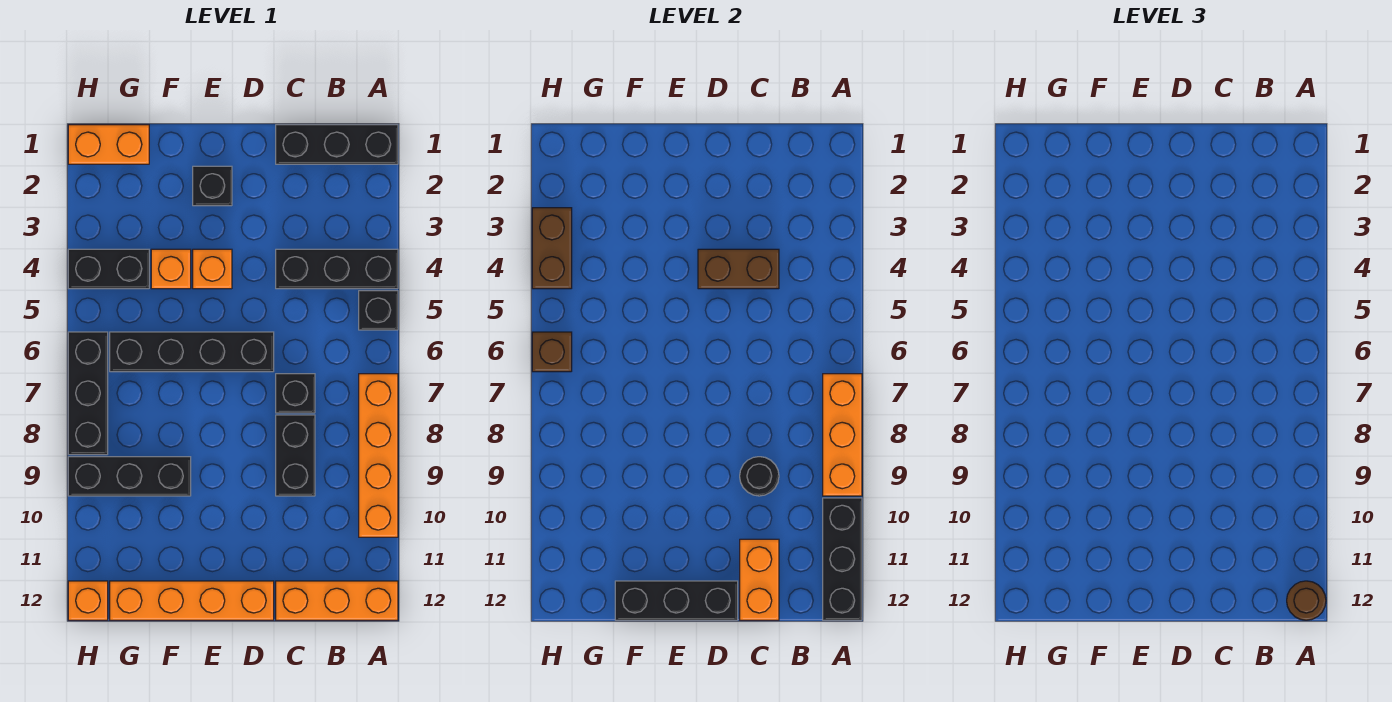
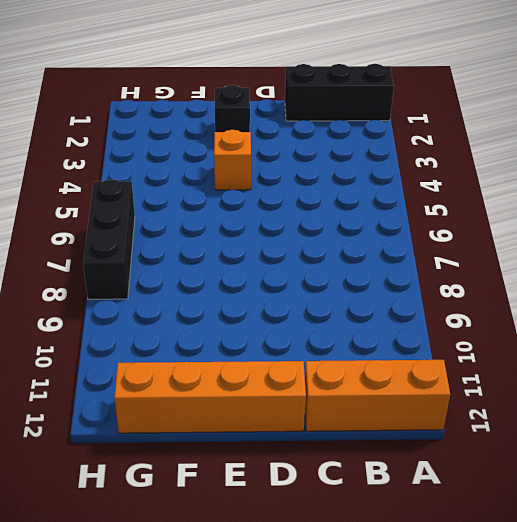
none -> black brick A4:C4 level 1
none -> black brick A5 level 1
none -> orange brick A7:A10 level 1

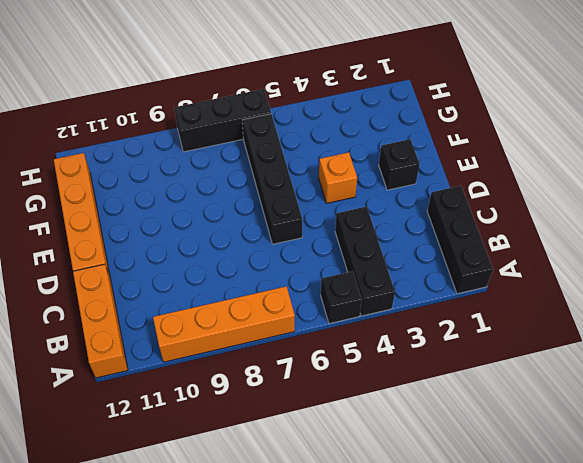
none -> black brick C7 level 1
none -> black brick C8:C9 level 1
none -> orange brick F4 level 1

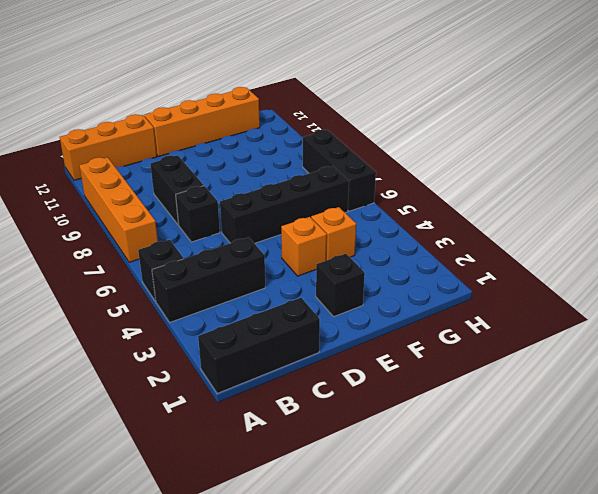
none -> black brick F9:H9 level 1
none -> orange brick G1:H1 level 1
none -> black brick G4:H4 level 1

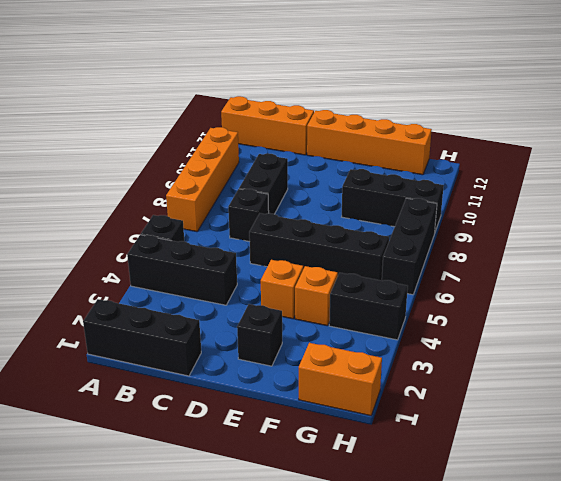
none -> orange brick H12 level 1
none -> orange brick A7:A9 level 2
none -> black brick A10:A12 level 2

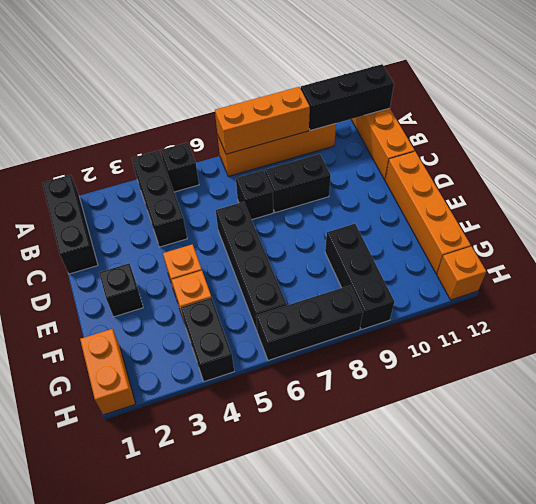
none -> brown brick C4:D4 level 2
none -> black round brick C9 level 2
none -> orange brick C11:C12 level 2

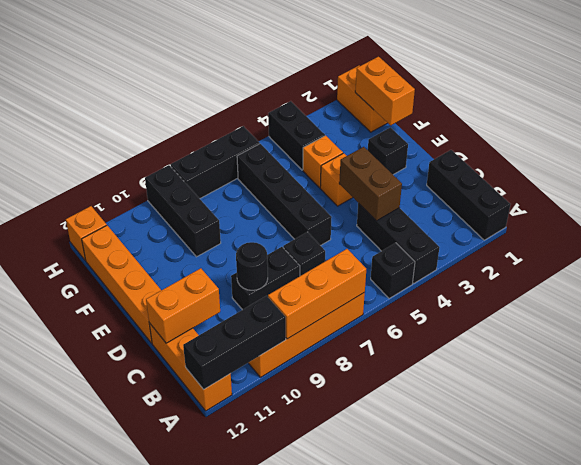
orange brick F1:G1 level 2 -> none
none -> black brick D12:F12 level 2
none -> brown brick H3:H4 level 2
none -> brown brick H6 level 2

